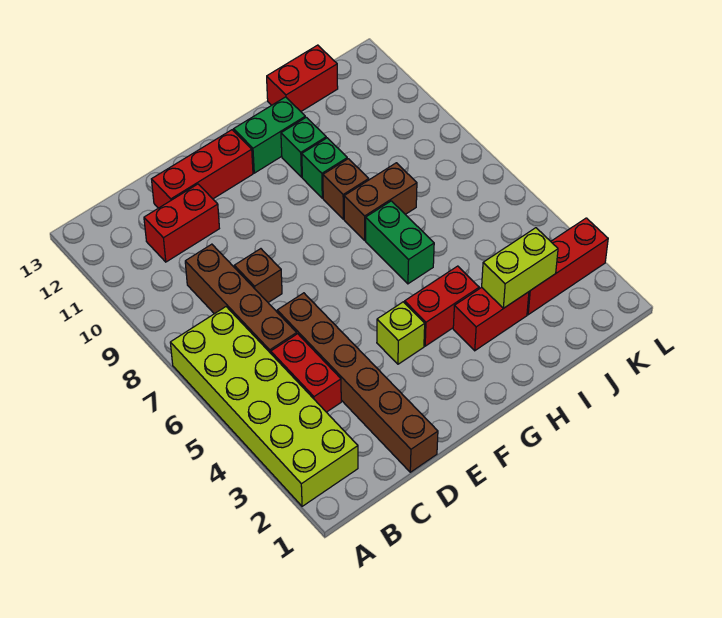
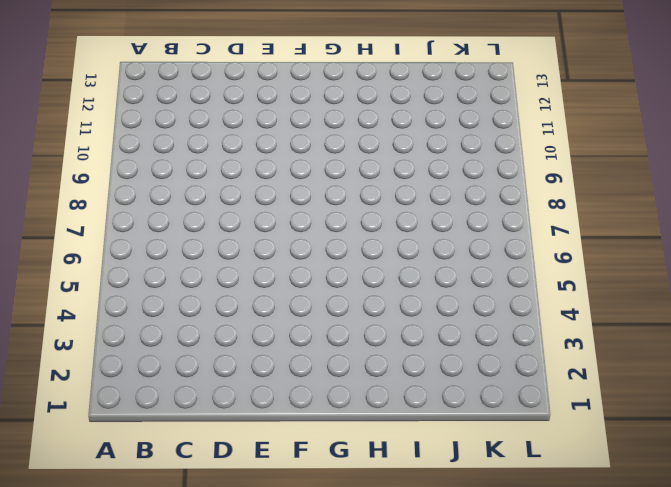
none -> lime brick A2:B7 level 1
none -> red brick C4:C5 level 1
none -> brown brick C6:C9 level 1

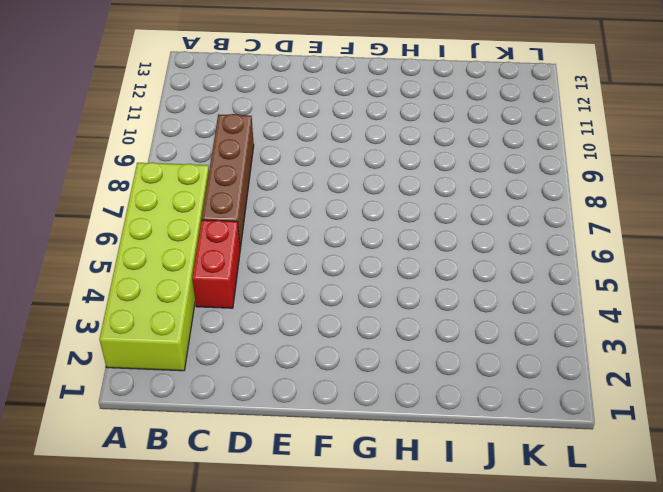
none -> red brick C11:D11 level 1
none -> brown brick D1:D6 level 1
none -> brown brick D8 level 1

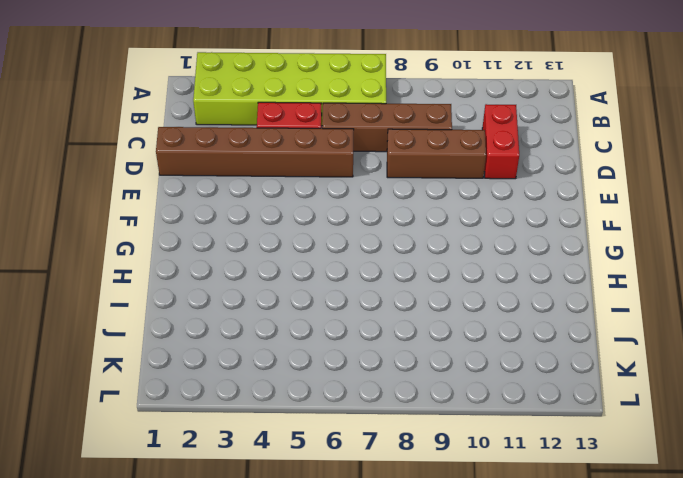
brown brick D8:D10 level 1 -> brown brick D8 level 1
none -> red brick D12:F12 level 1
none -> lime brick F4 level 1
none -> red brick G4:H4 level 1

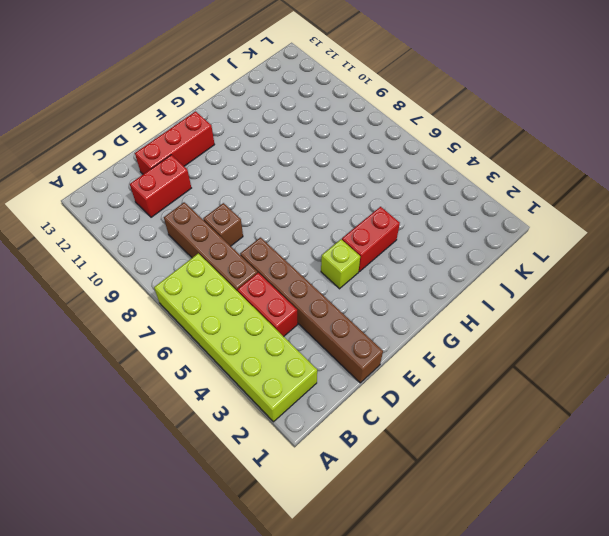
none -> green brick G12:H12 level 1
none -> red brick H3:I3 level 1
none -> green brick H6:H7 level 1

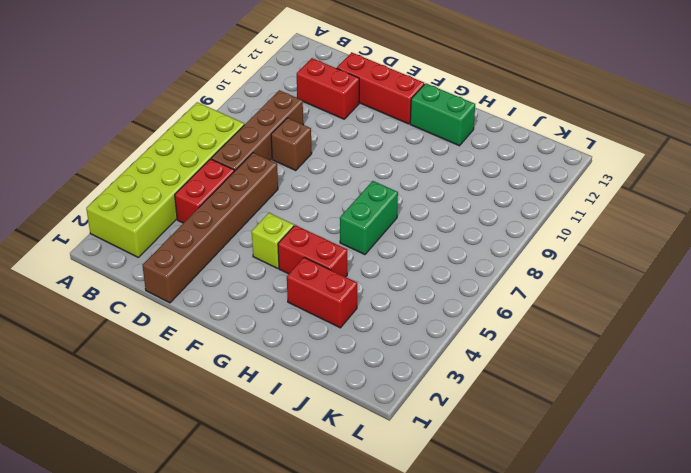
none -> brown brick H8:I8 level 1
none -> brown brick H9 level 1
none -> green brick H10 level 1

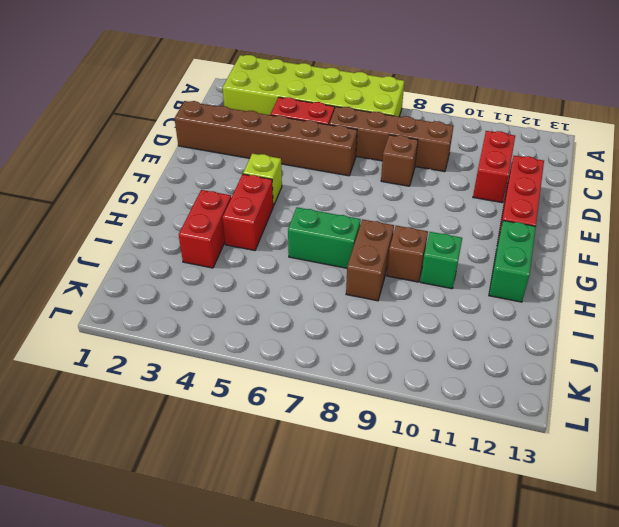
none -> green brick H11 level 1
none -> red brick I13:J13 level 1
none -> red brick J3:L3 level 1

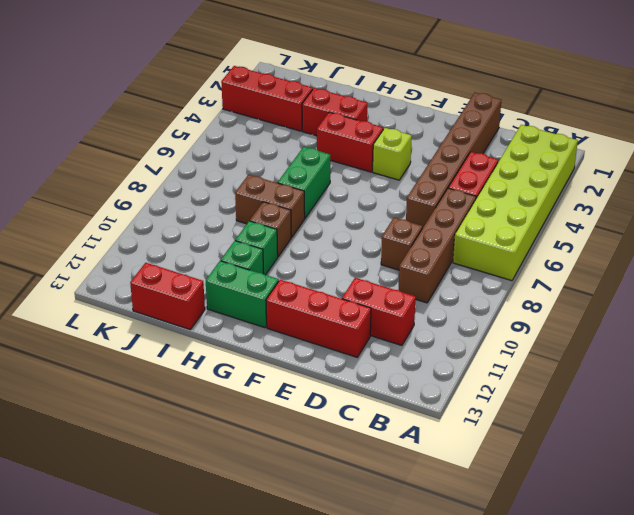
none -> lime brick I3:J3 level 2

